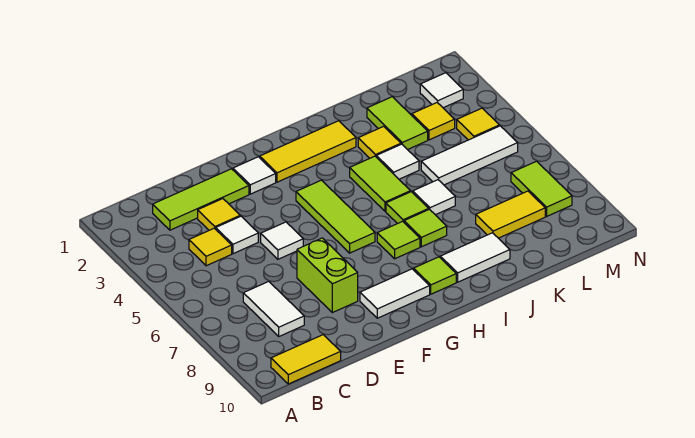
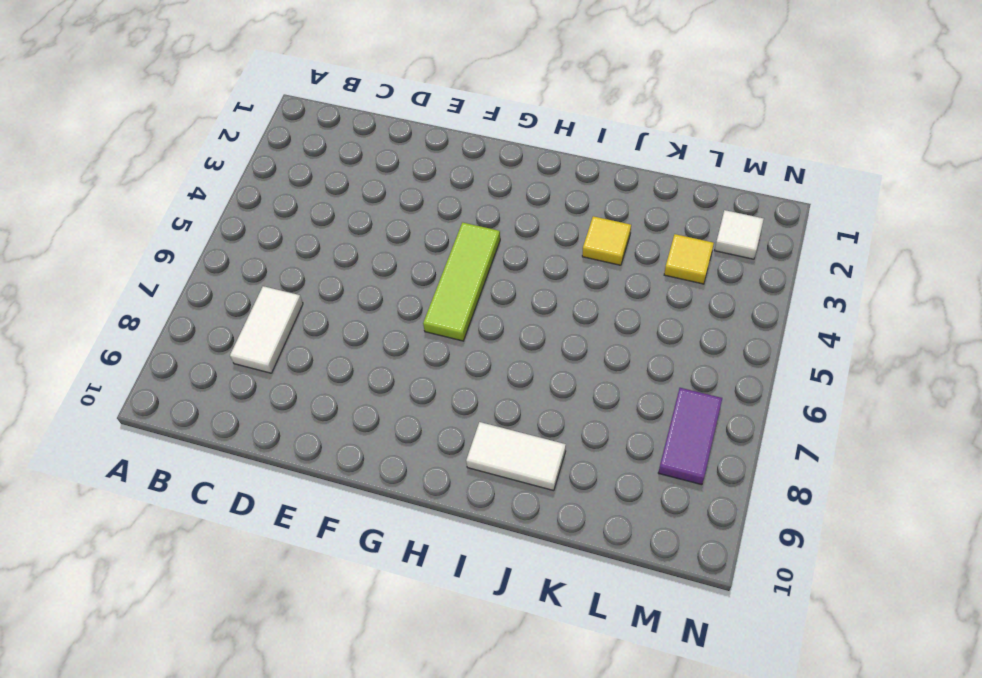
purple tile M7:M8 level 1 -> lime tile M7:M8 level 1
none -> yellow tile B10:C10 level 1
none -> lime tile C2:E2 level 1
none -> yellow tile C4 level 1

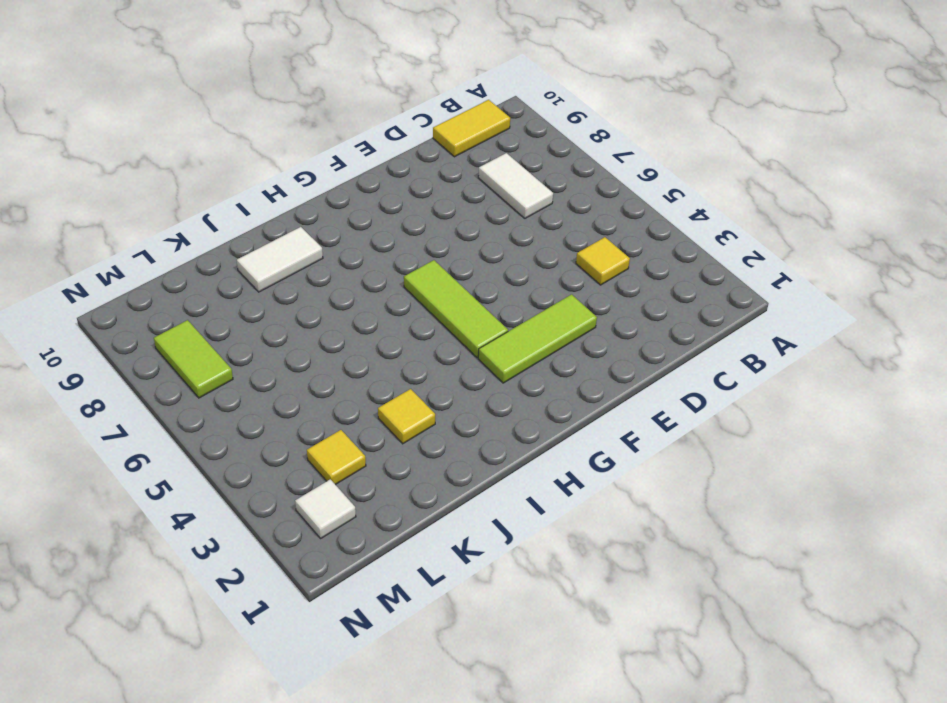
lime tile E3:G3 level 1 -> lime tile C2:E2 level 1
none -> yellow tile D3 level 1
none -> white tile D4 level 1
none -> white tile E5 level 1

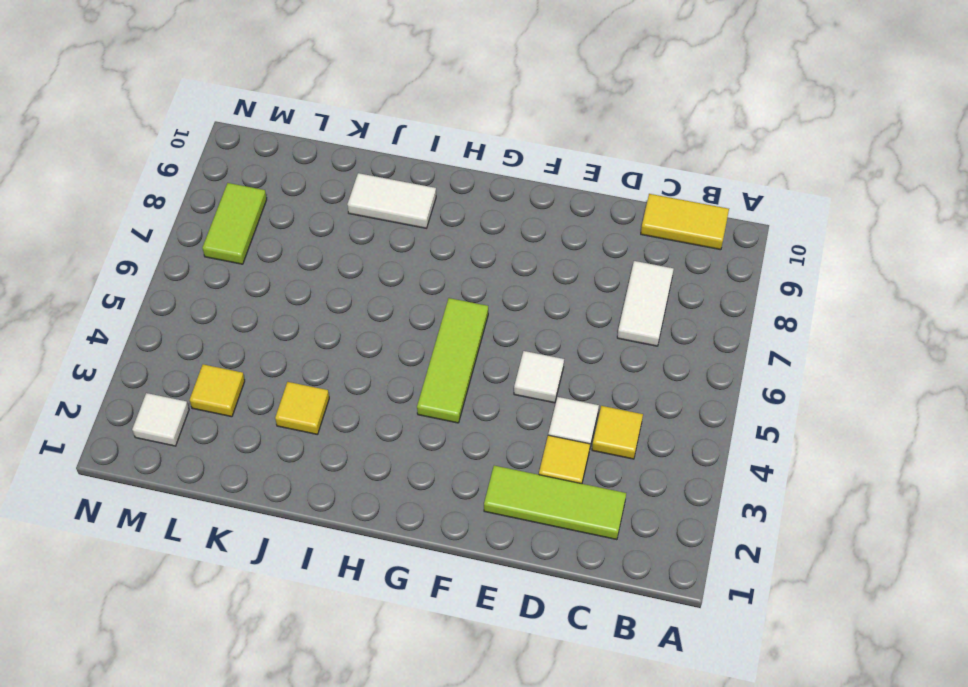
none -> lime brick E7:E8 level 1
none -> white tile F2 level 1
none -> white tile F9:G9 level 1

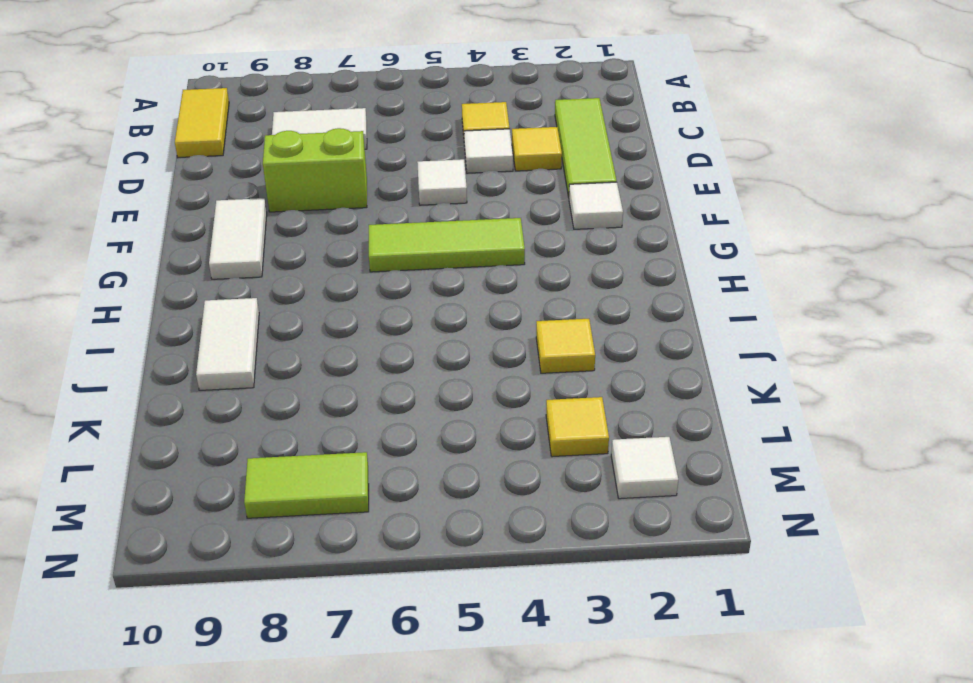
none -> yellow tile G2:I2 level 1
none -> lime tile H7 level 1
none -> lime tile H9 level 1

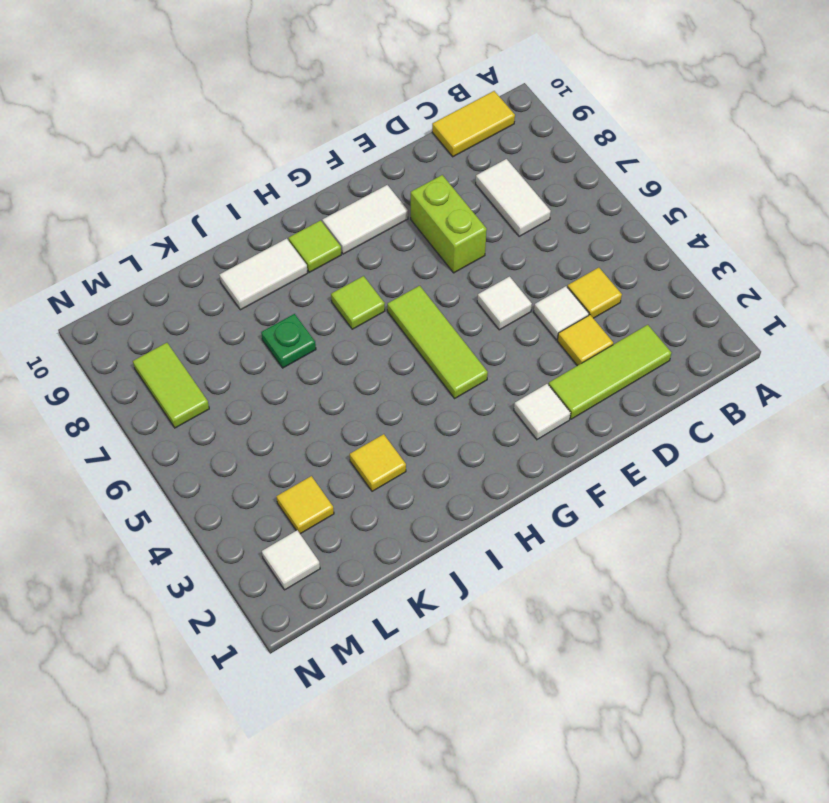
green plate J7 level 1 -> none
none -> yellow tile G2:I2 level 1
none -> lime tile I4:I5 level 1
none -> lime tile I6 level 1

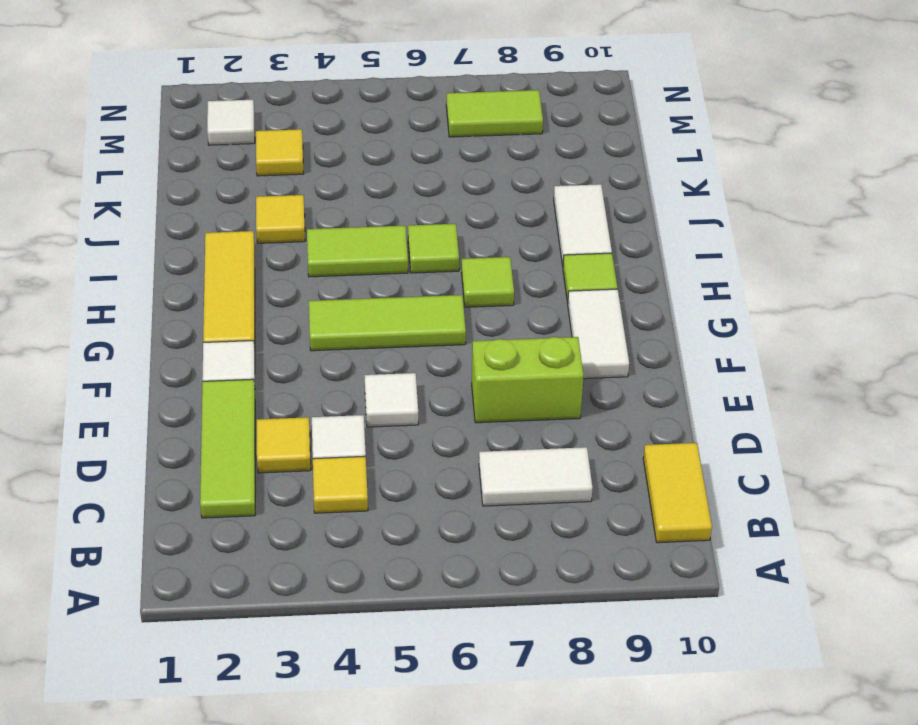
none -> lime tile I7 level 1
none -> white tile J4 level 1
none -> white tile J6 level 1

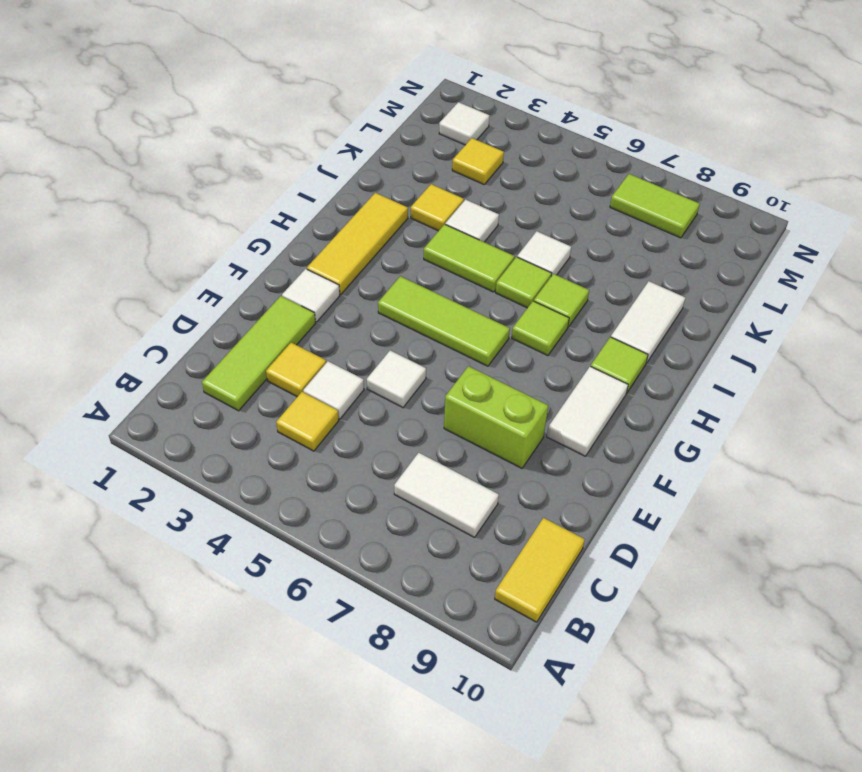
none -> lime tile K2:K3 level 1
none -> white tile K5:M5 level 1
none -> yellow tile K8:L8 level 1

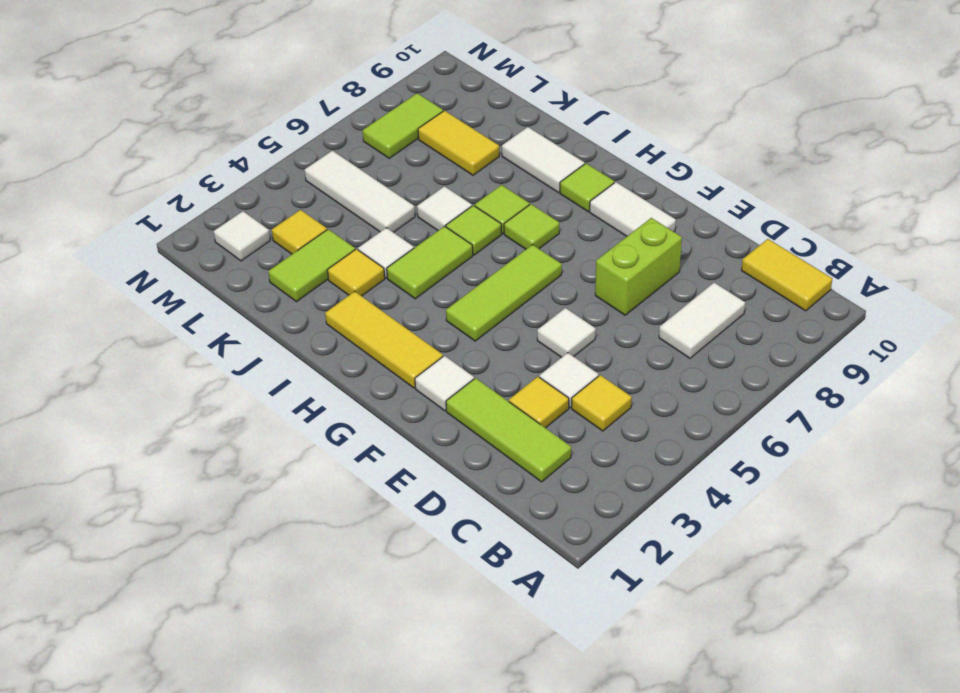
none -> yellow tile M4 level 1

